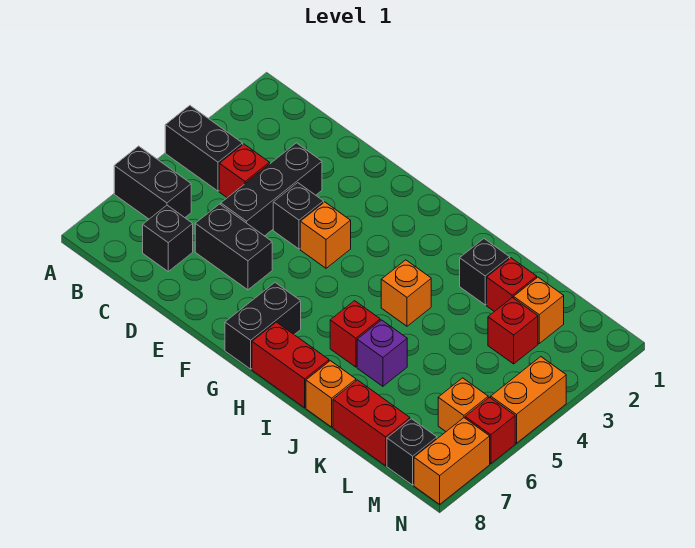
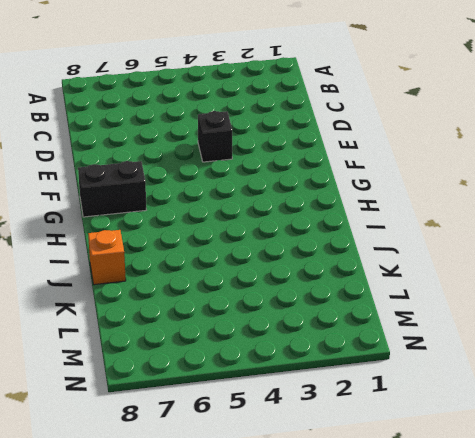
none -> black brick A4:B4 level 1
none -> black brick A6:B6 level 1
none -> red brick C4 level 1

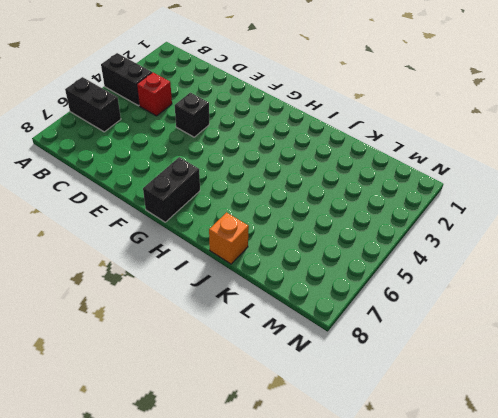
none -> black brick C7 level 1
none -> black brick D3:D5 level 1
none -> black brick D6:E6 level 1

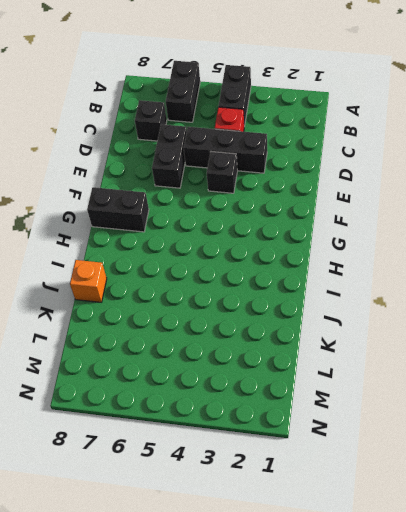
none -> orange brick F4 level 1
none -> red brick H8:I8 level 1
none -> orange brick I4 level 1

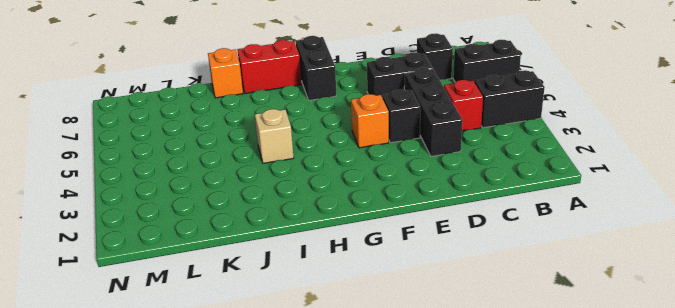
tan brick I4 level 1 -> orange brick I4 level 1
none -> red brick I6 level 1
none -> black brick J2 level 1
none -> purple brick J6 level 1

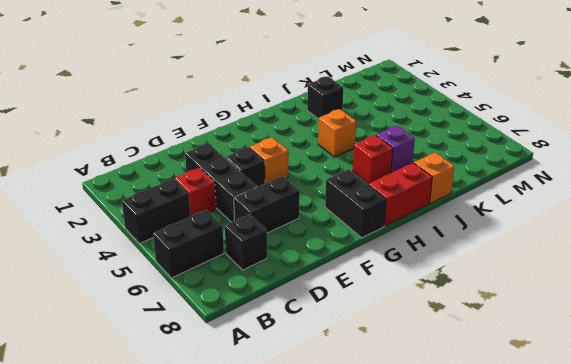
none -> red brick K2 level 1
none -> red brick K8:L8 level 1
none -> orange brick L2 level 1

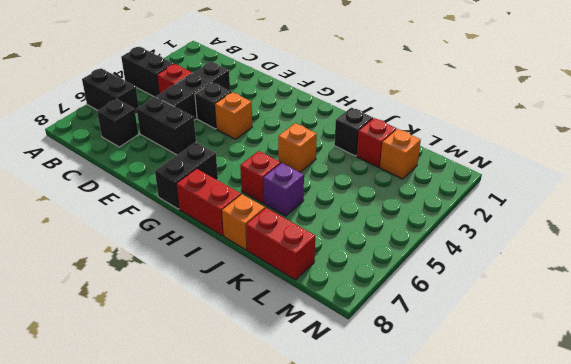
none -> red brick L3 level 1
none -> orange brick M6 level 1
none -> black brick M8 level 1

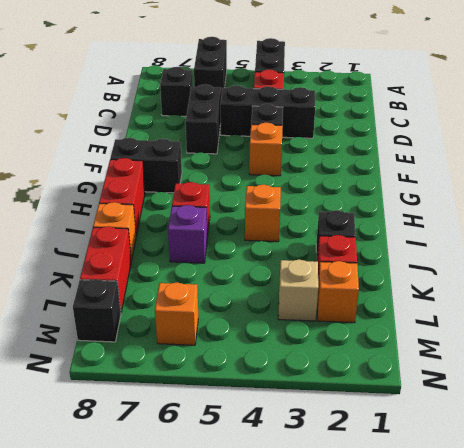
tan brick L3 level 1 -> red brick L3 level 1
none -> orange brick N4:N5 level 1
none -> red brick N6 level 1
none -> orange brick N7:N8 level 1

